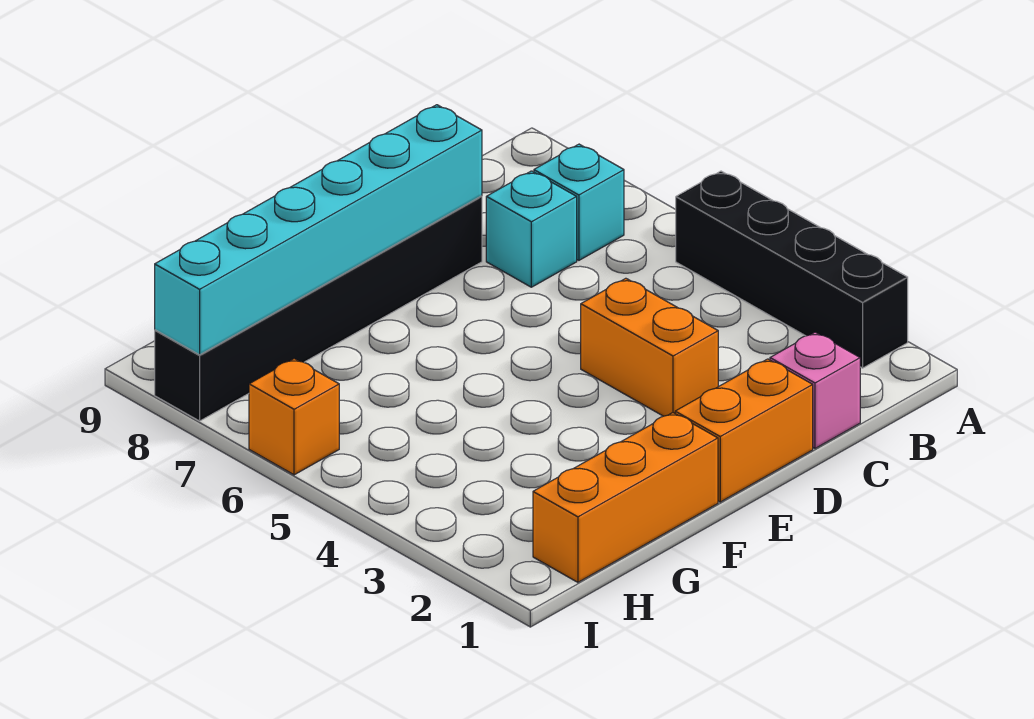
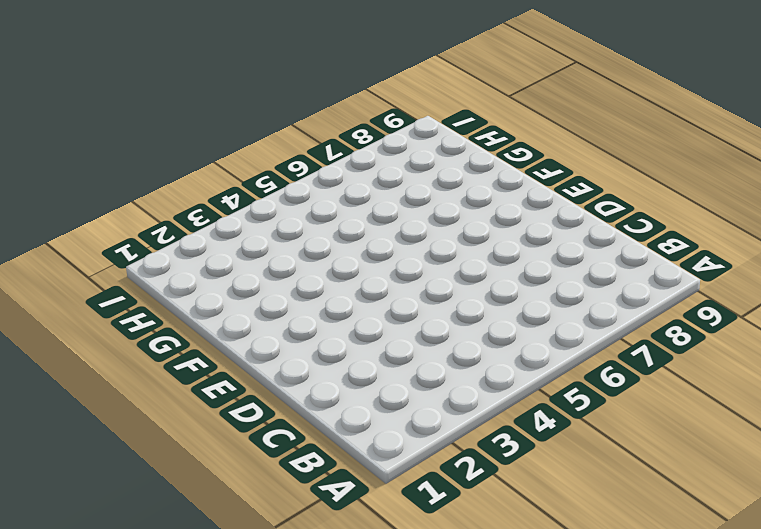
none -> black brick A2:A5 level 1
none -> cyan brick B7 level 1

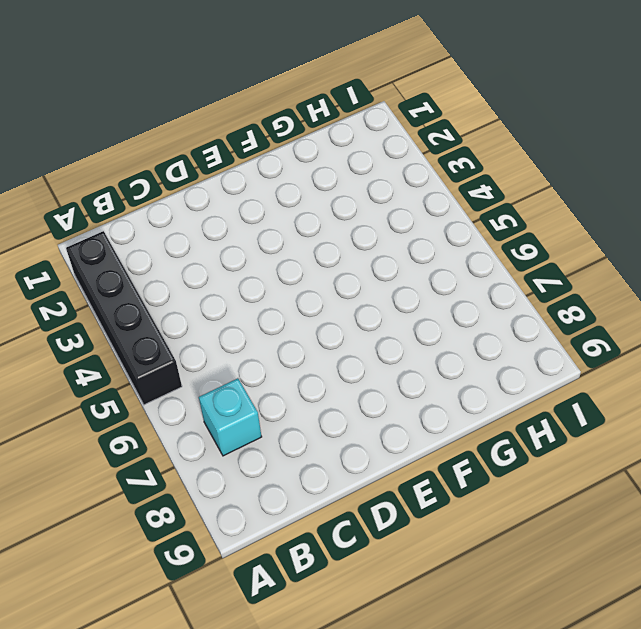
none -> pink brick C1 level 1
none -> cyan brick C7 level 1

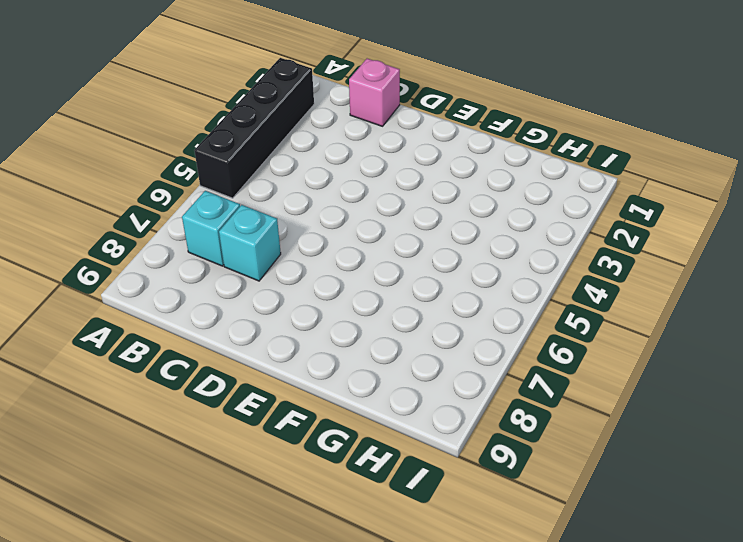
none -> orange brick D1:E1 level 1
none -> orange brick D3:D4 level 1

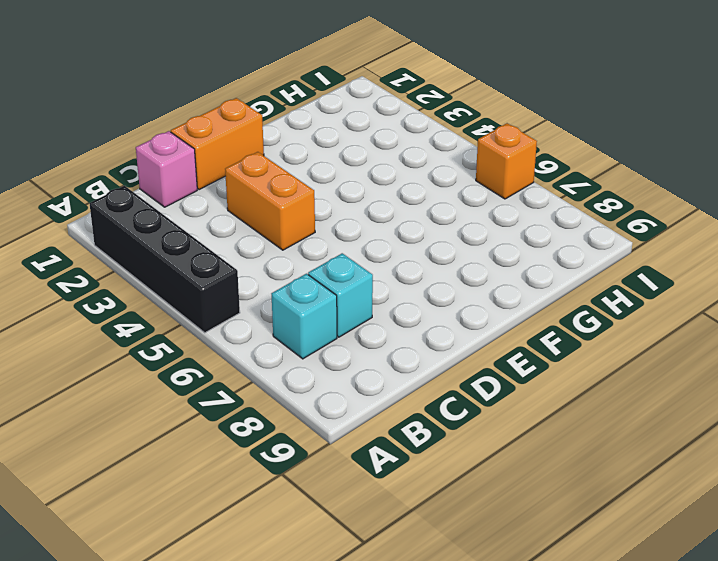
none -> black brick D8:I8 level 1
none -> orange brick F1:H1 level 1

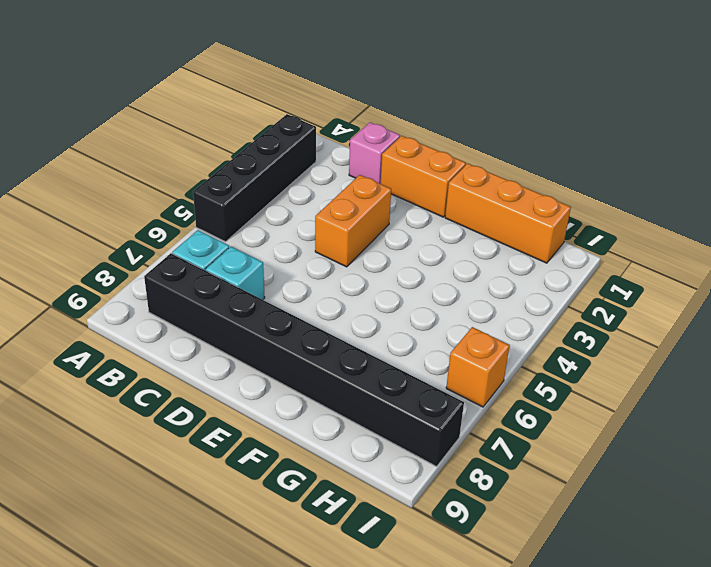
black brick B8:I8 level 1 -> black brick D8:I8 level 1
none -> cyan brick D8:I8 level 2

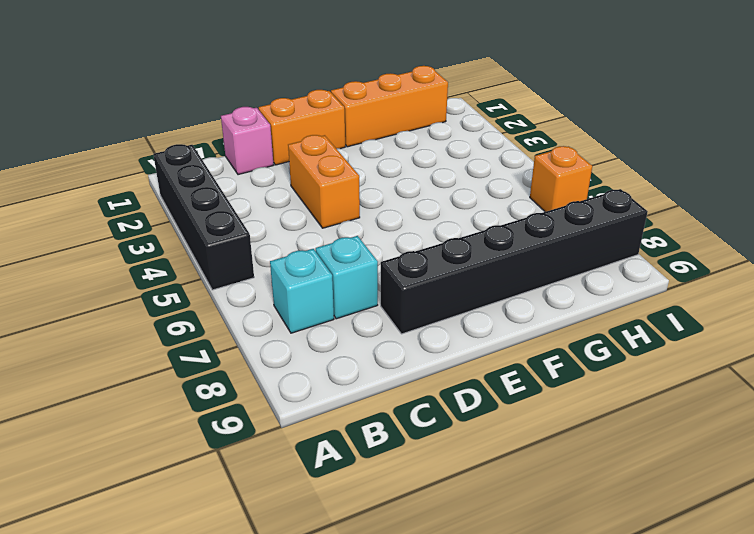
none -> cyan brick D8:I8 level 2

